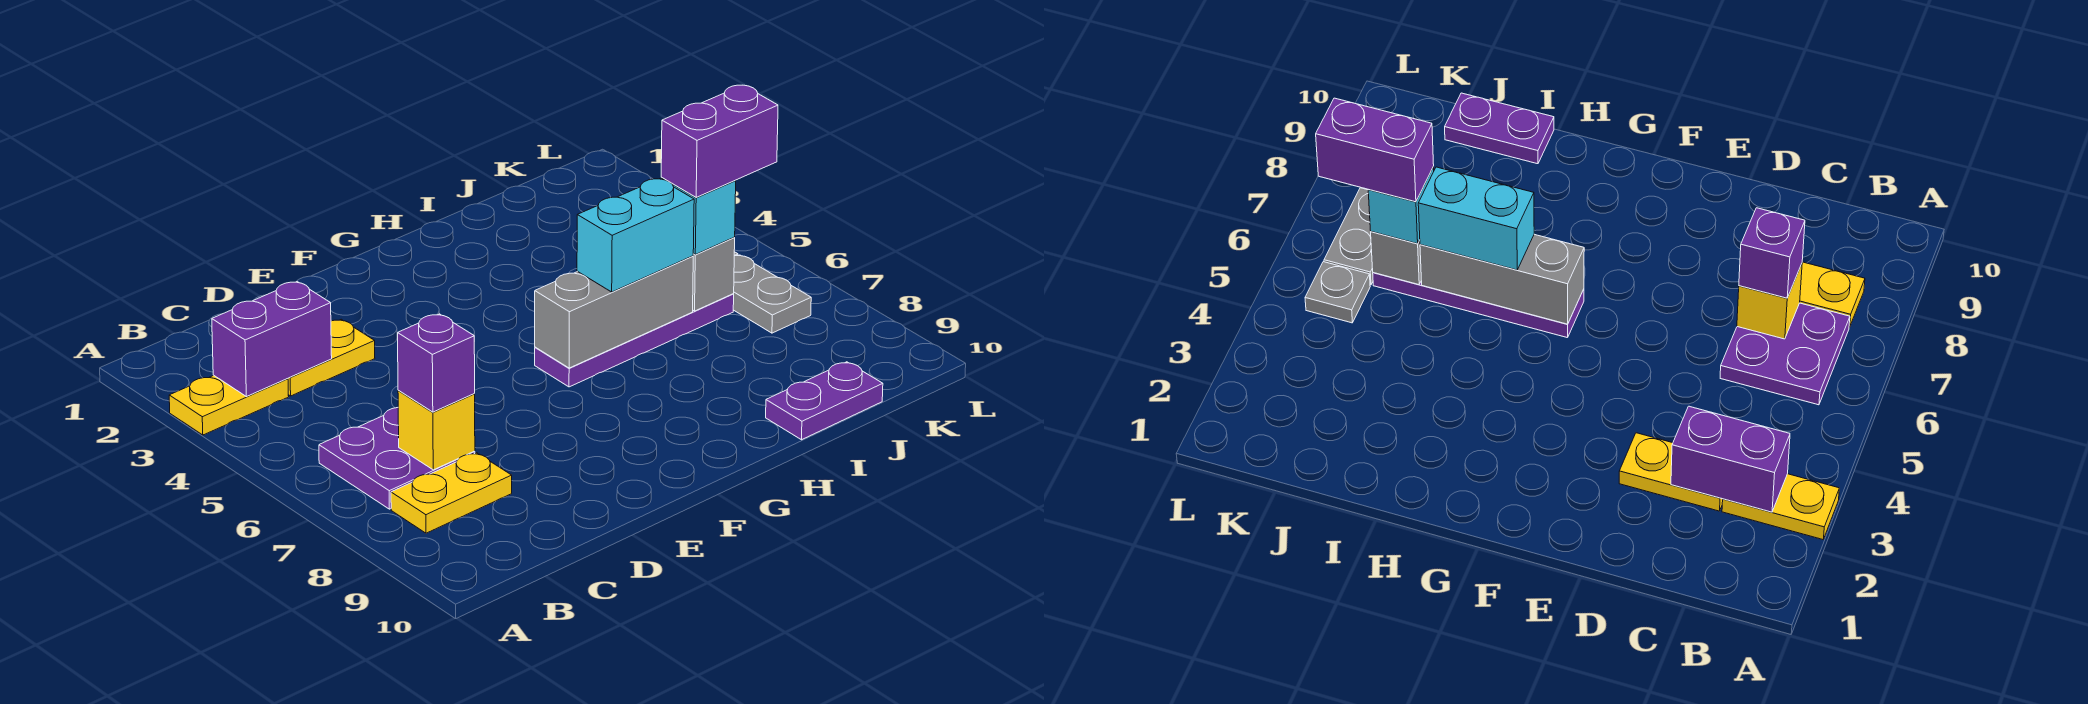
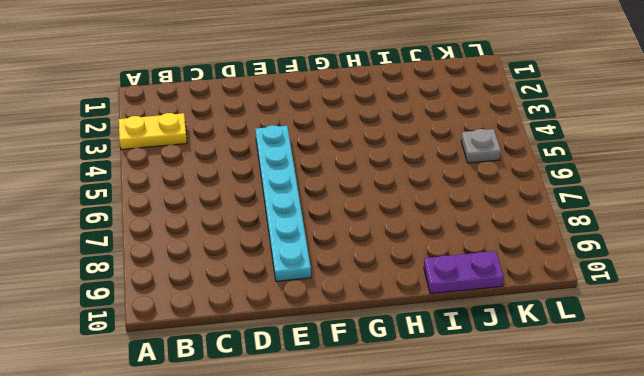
cyan plate E4:E9 level 1 -> none
none -> purple plate B6:C7 level 1
none -> yellow plate B8:C8 level 1
none -> yellow plate C3:D3 level 1

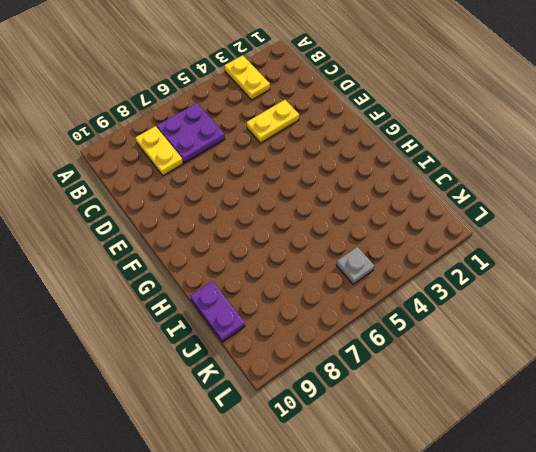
yellow plate D3:D4 level 1 -> yellow plate C3:D3 level 1
none -> purple plate G6:J6 level 1
none -> grey plate K6:K7 level 1
none -> purple brick B3:C3 level 2

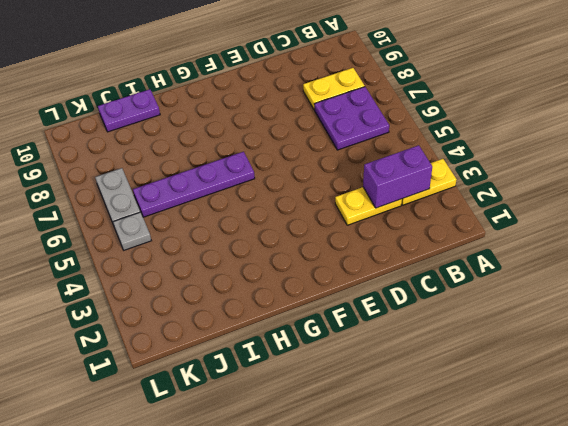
none -> yellow brick C7 level 2
none -> grey brick G6:I6 level 2
none -> grey brick J6 level 2

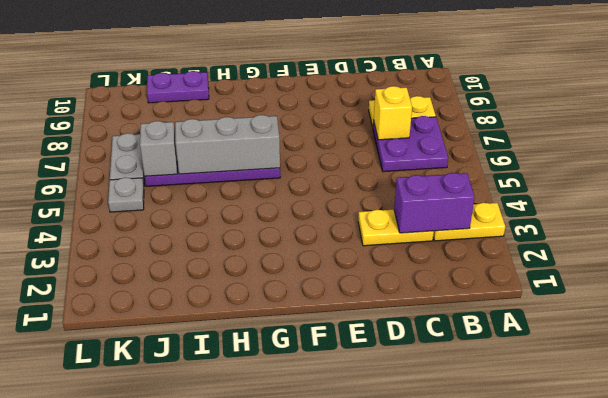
none -> purple brick C7 level 3
none -> cyan brick H6:I6 level 3
none -> cyan brick J6 level 3

